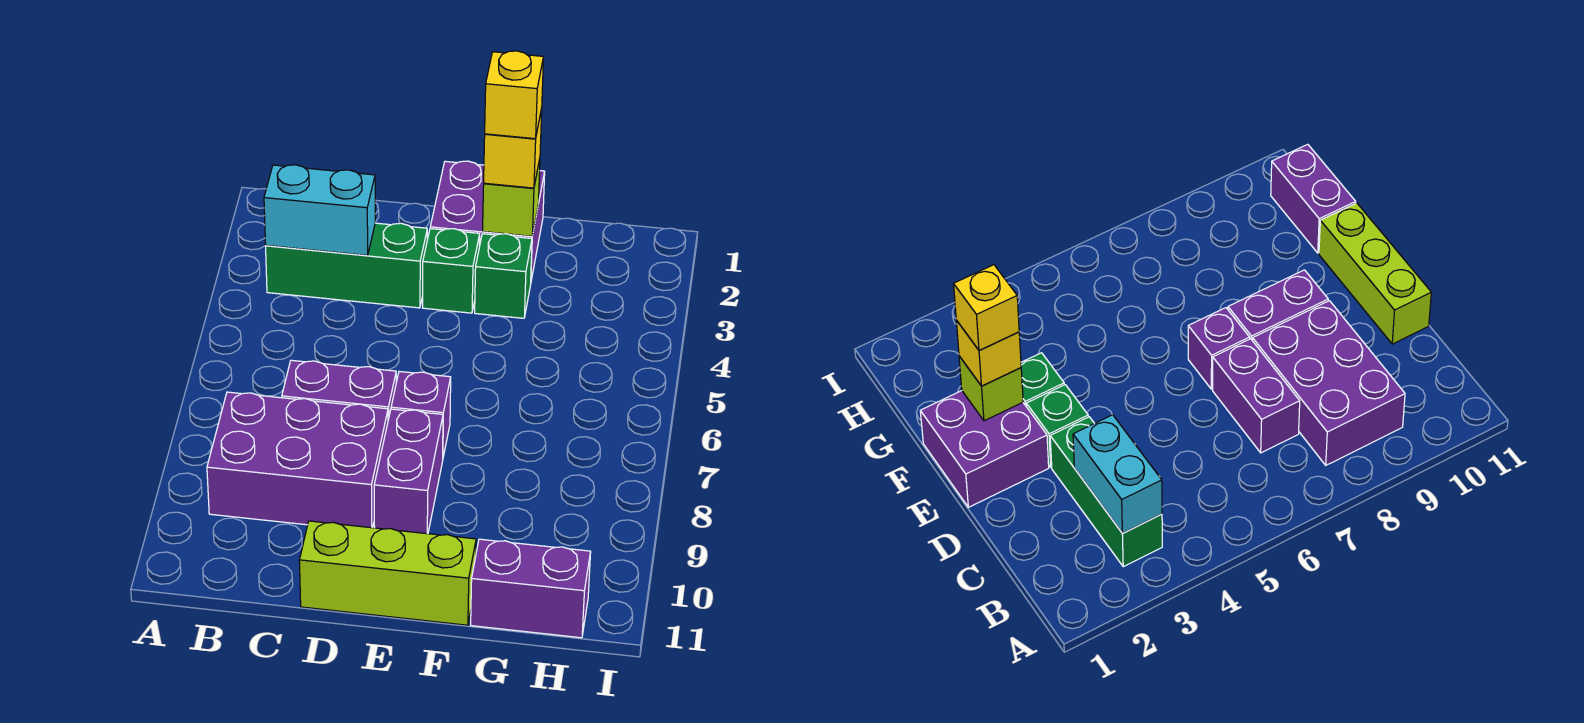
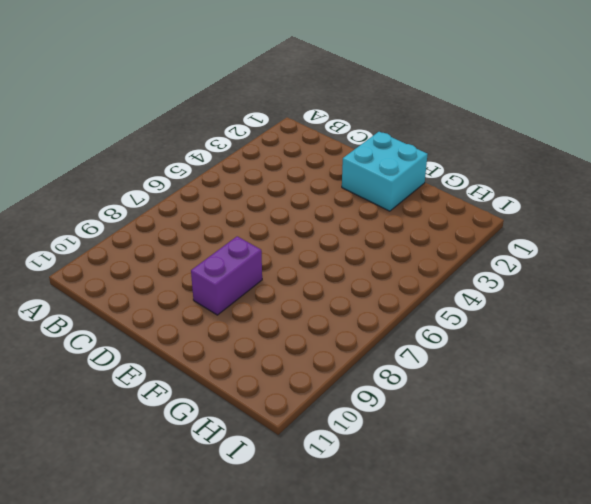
cyan brick E1:F2 level 1 -> purple brick E1:F2 level 1
none -> green brick B3:D3 level 1
none -> purple brick B8:D9 level 1
none -> purple brick C7:D7 level 1

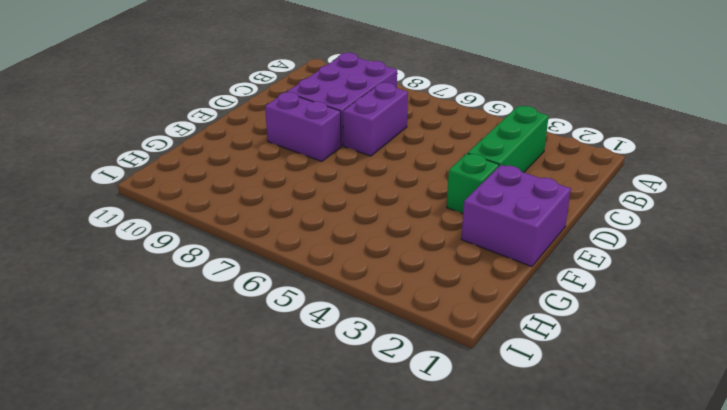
none -> lime brick D11:F11 level 1
none -> purple brick E7 level 1
none -> green brick F3 level 1

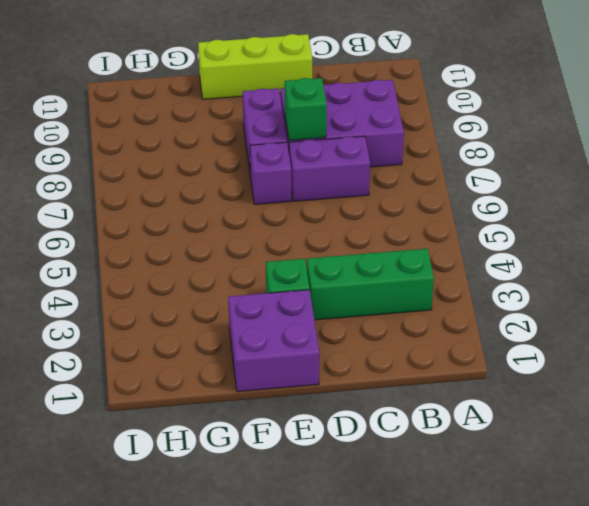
green brick D8 level 2 -> green brick F3 level 1
none -> purple brick G11:H11 level 1
none -> cyan brick B3:C3 level 2
none -> lime brick F2 level 2

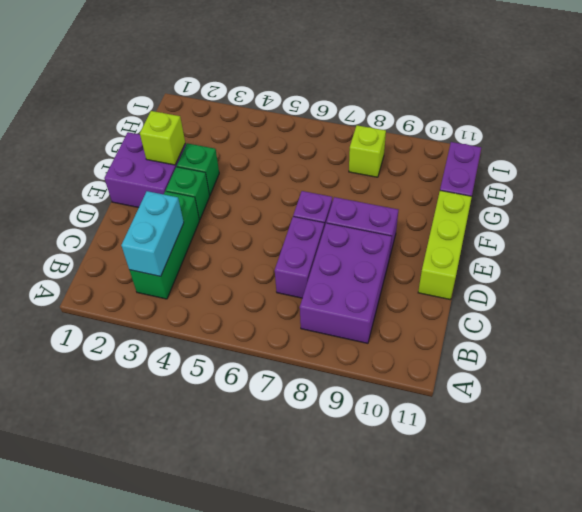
lime brick H8 level 1 -> none
none -> yellow brick F2 level 3
none -> yellow brick F2 level 4

